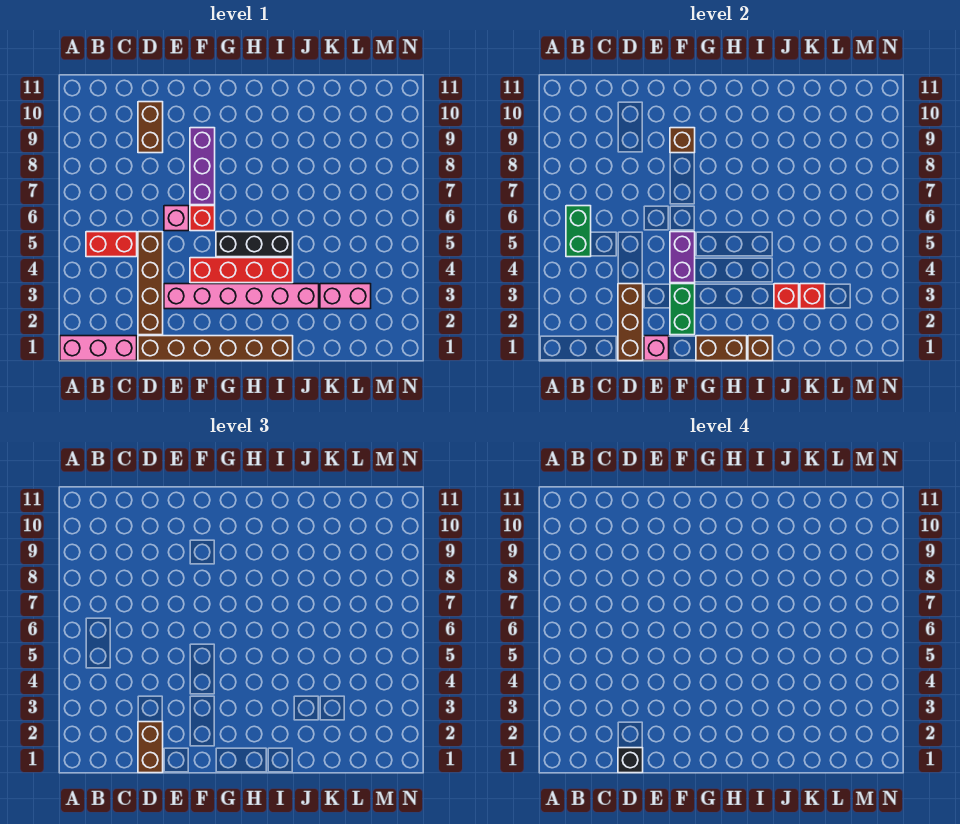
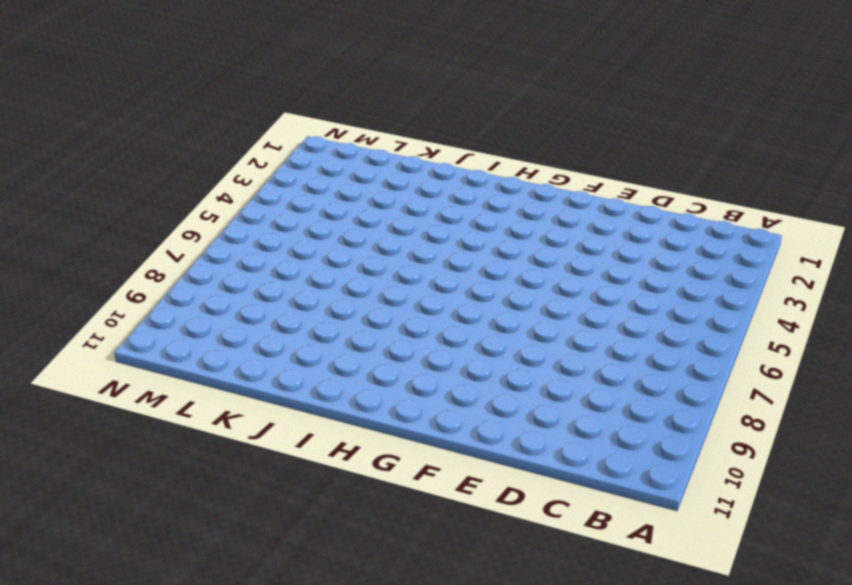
none -> pink brick A1:C1 level 1
none -> red brick B5:C5 level 1
none -> brown brick D1:I1 level 1

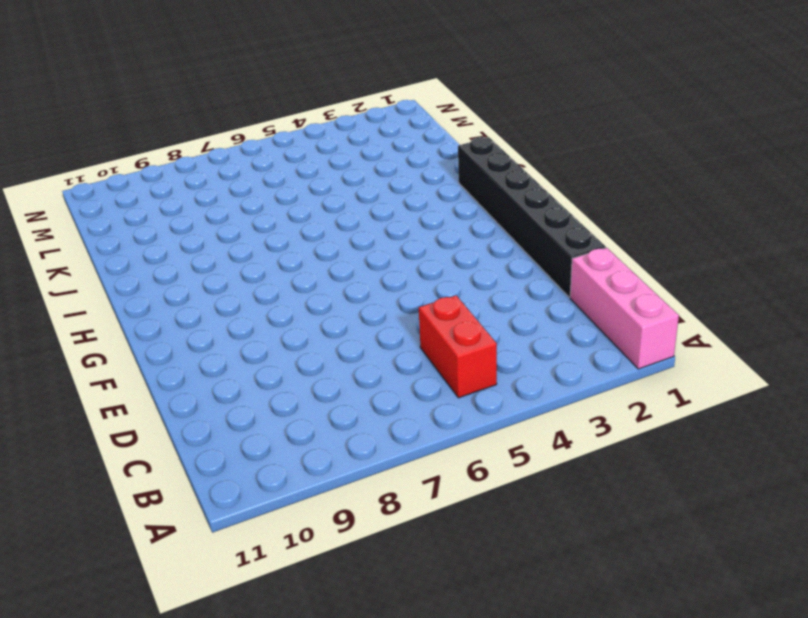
black brick D1:I1 level 1 -> brown brick D1:I1 level 1
none -> brown brick D2:D5 level 1
none -> brown brick D9:D10 level 1
none -> pink brick E3:J3 level 1

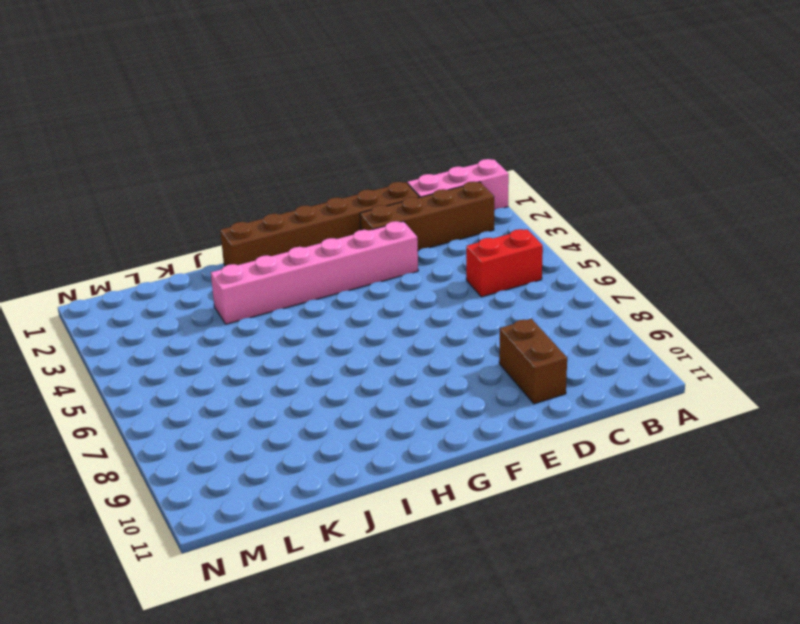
brown brick B2:E2 level 1 -> brown brick D2:D5 level 1
none -> pink brick E6 level 1
none -> red brick F4:I4 level 1
none -> red brick F6 level 1

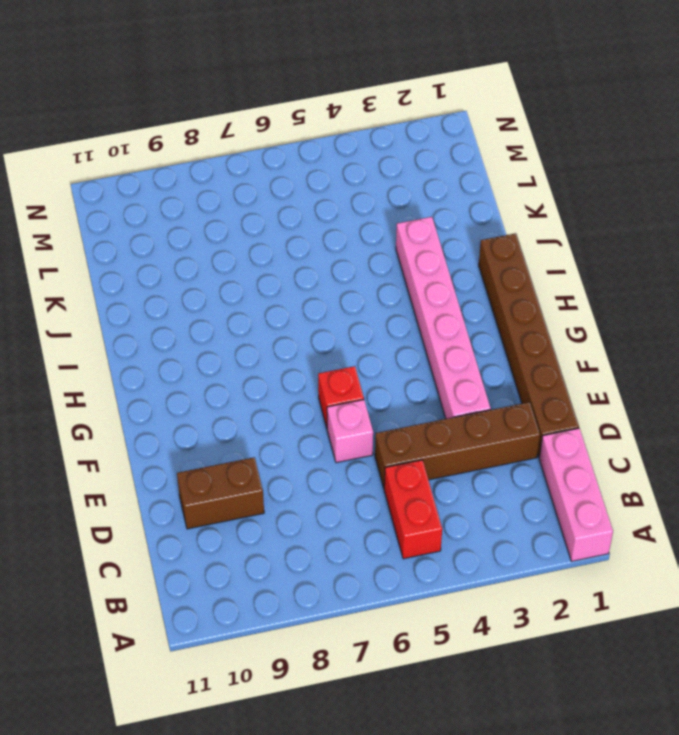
none -> red brick F4:I4 level 1
none -> purple brick F7:F9 level 1
none -> black brick G5:I5 level 1

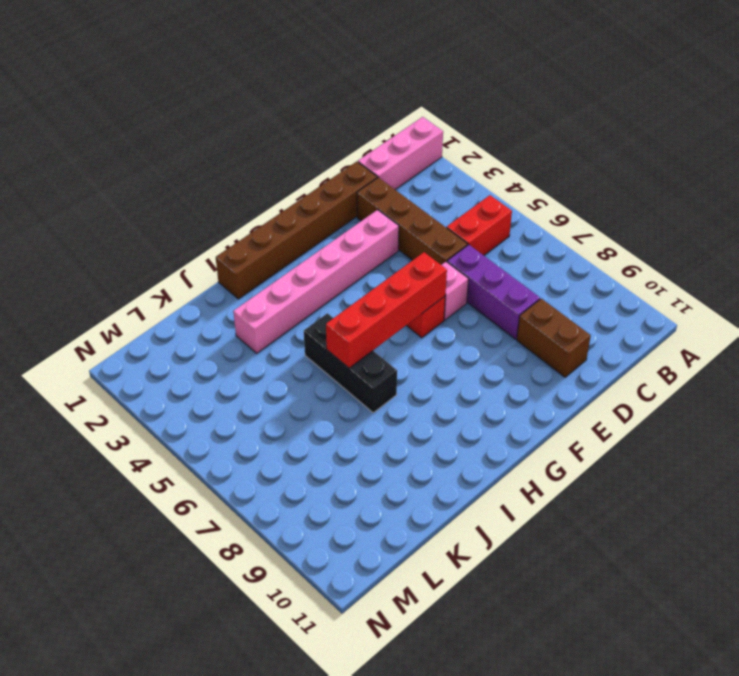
purple brick D6:D8 level 1 -> purple brick F7:F9 level 1
red brick F6:I6 level 2 -> red brick F4:I4 level 1
black brick I5:I7 level 1 -> black brick G5:I5 level 1
none -> pink brick K3:L3 level 1
none -> green brick B5:B6 level 2
none -> brown brick D1:D3 level 2

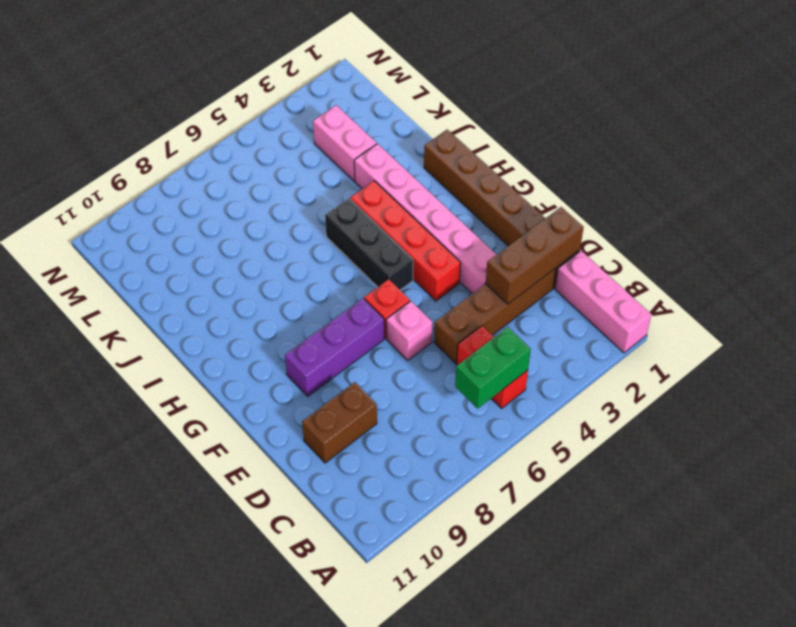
none -> pink brick E1 level 2
none -> green brick F2:F3 level 2
none -> purple brick F4:F5 level 2

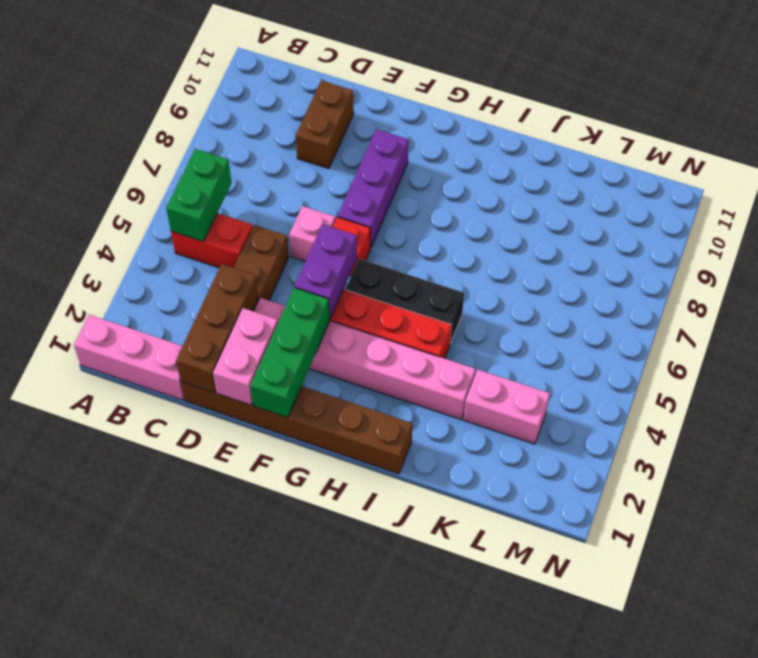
pink brick E1:E2 level 2 -> pink brick E1 level 2
green brick F1:F3 level 2 -> green brick F2:F3 level 2
none -> brown brick F9 level 2
none -> brown brick G1:H1 level 2
none -> brown brick I1 level 2

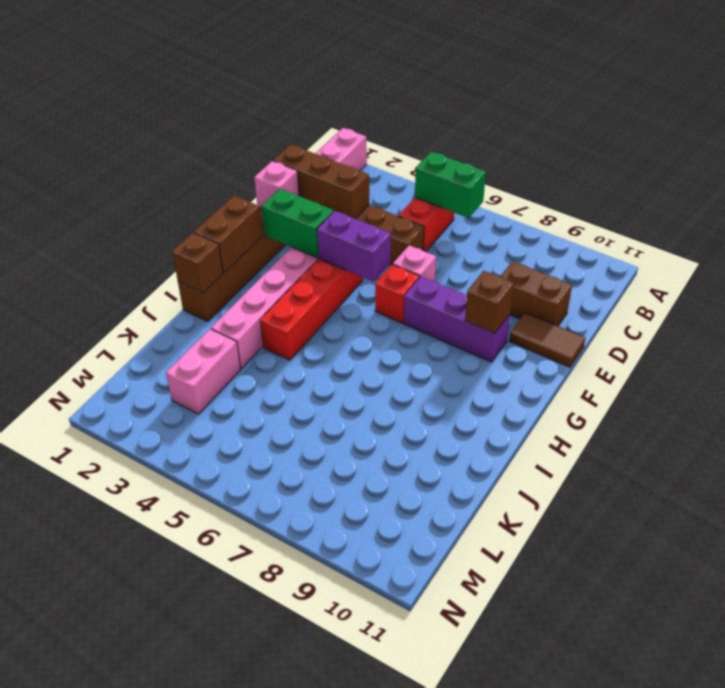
brown tile E10:E11 level 1 -> none
none -> black brick G5:I5 level 1
none -> red brick J3 level 2
none -> red brick K3 level 2

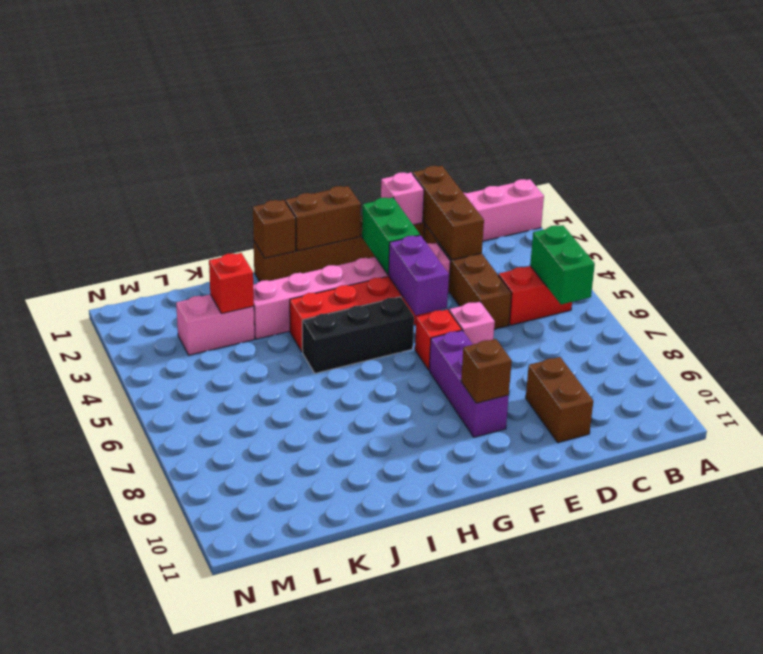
none -> red brick J3 level 2
none -> brown brick D1:D2 level 3
none -> black brick D1 level 4

